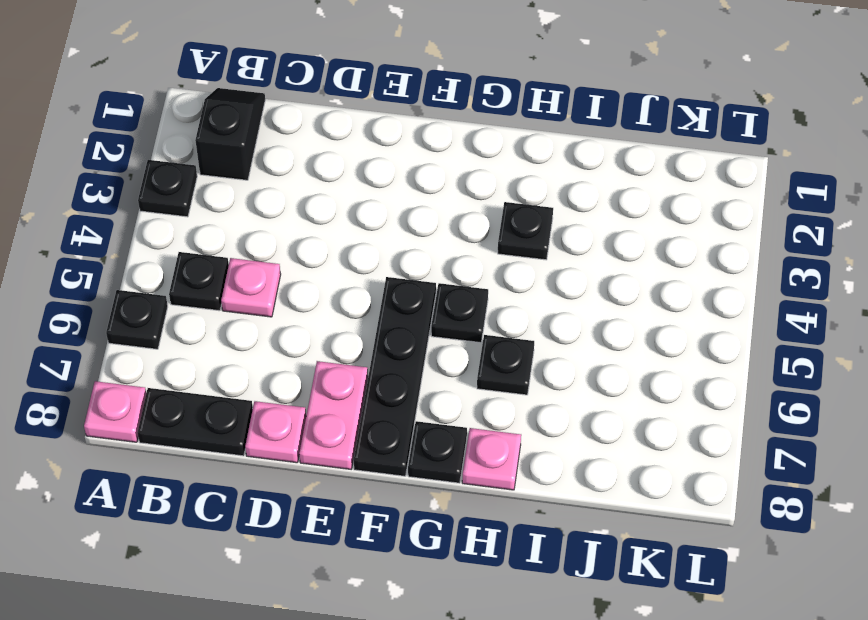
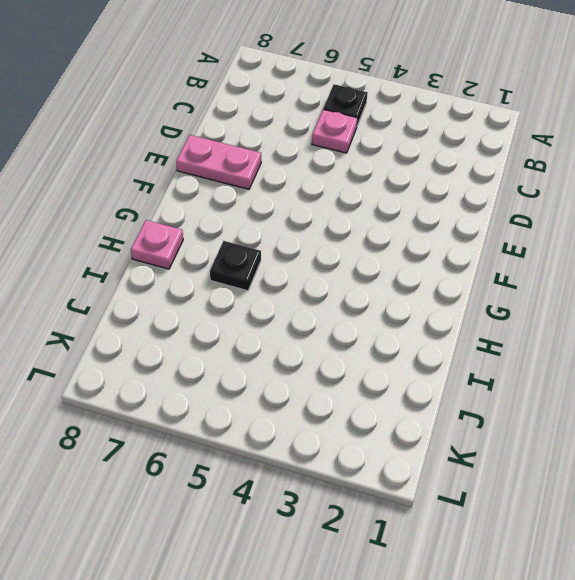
none -> black plate A3 level 1
none -> black plate A6 level 1
none -> pink plate A8 level 1

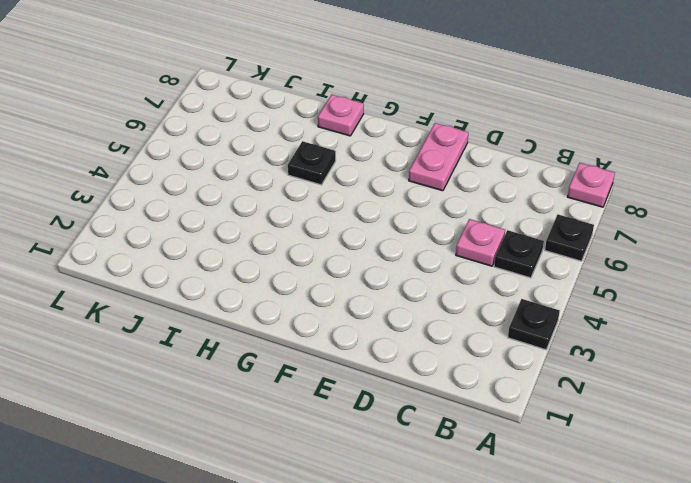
none -> black slope B1:B2 level 1 top 2
none -> black plate B8:C8 level 1
none -> pink plate D8 level 1

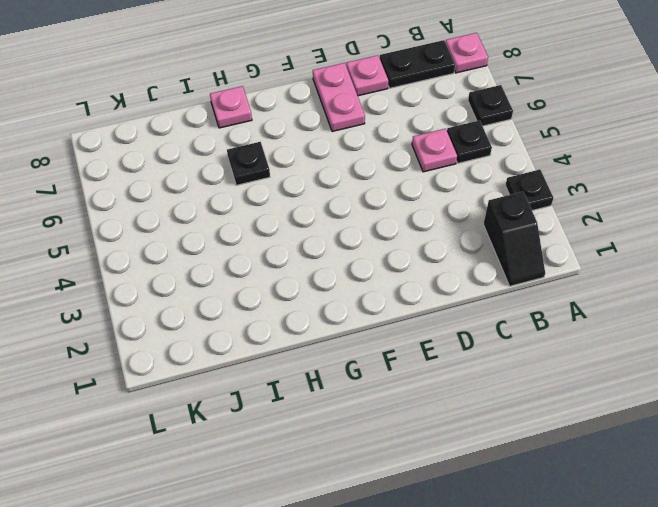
none -> black plate F5:F8 level 1
none -> black plate G5 level 1
none -> black plate G8 level 1

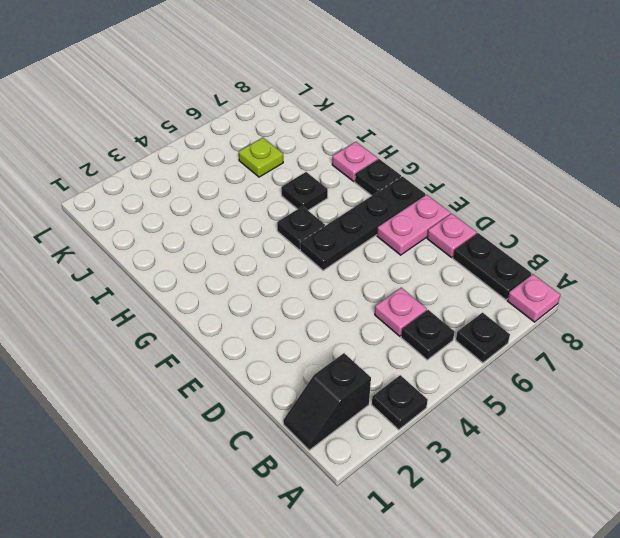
lime plate J6 level 1 -> none
none -> black plate H3 level 1

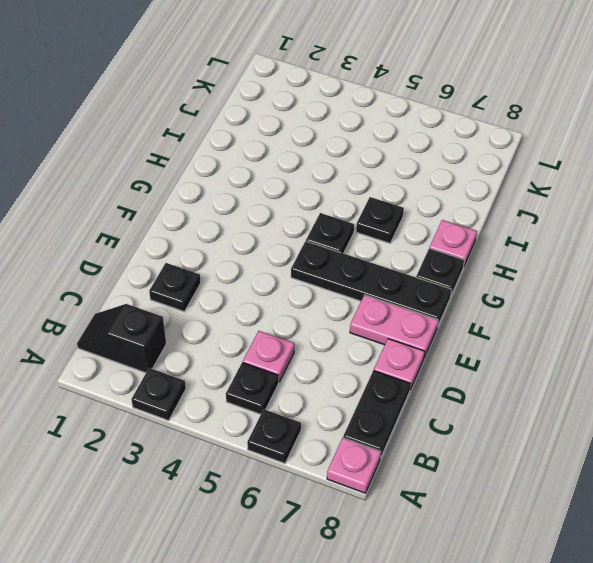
black plate D2 level 1 -> black plate H3 level 1

